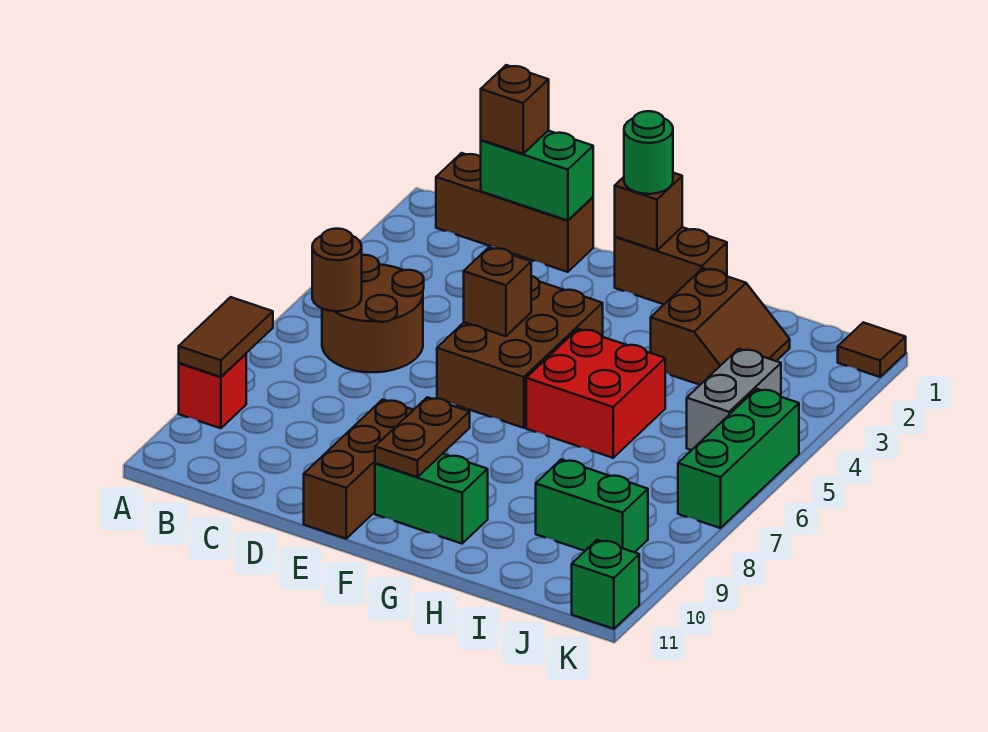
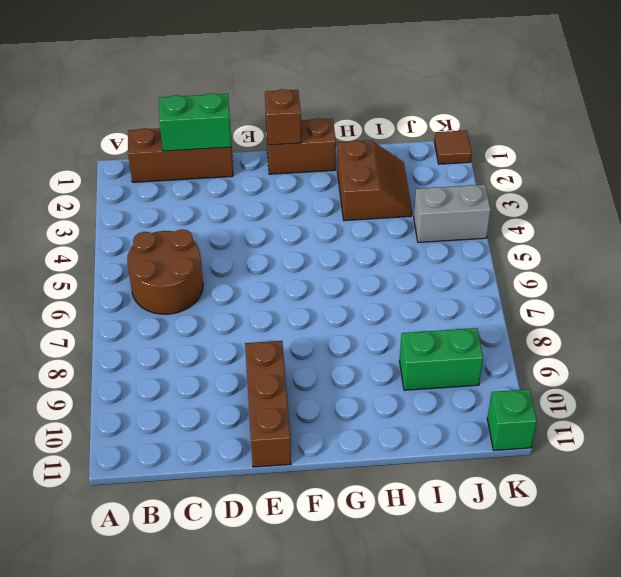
grey brick J4:K4 level 1 -> grey brick J4:J5 level 1
none -> red brick A9 level 1
none -> brown brick E4:F6 level 1
none -> green brick F10:G10 level 1

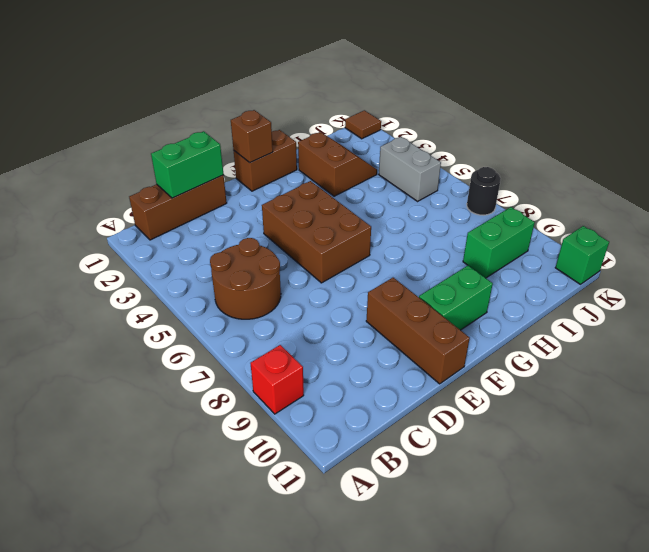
black round brick K7 level 1 -> green brick K5:K7 level 1
none -> red brick G5:H6 level 1
none -> brown tile A8:A9 level 2
none -> brown round brick B6 level 2

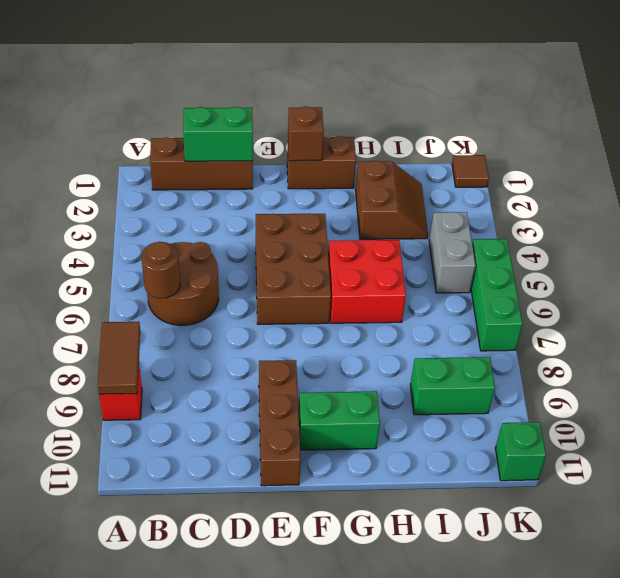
none -> brown brick E5 level 2
none -> brown plate F9:F10 level 2
none -> brown brick C1 level 3

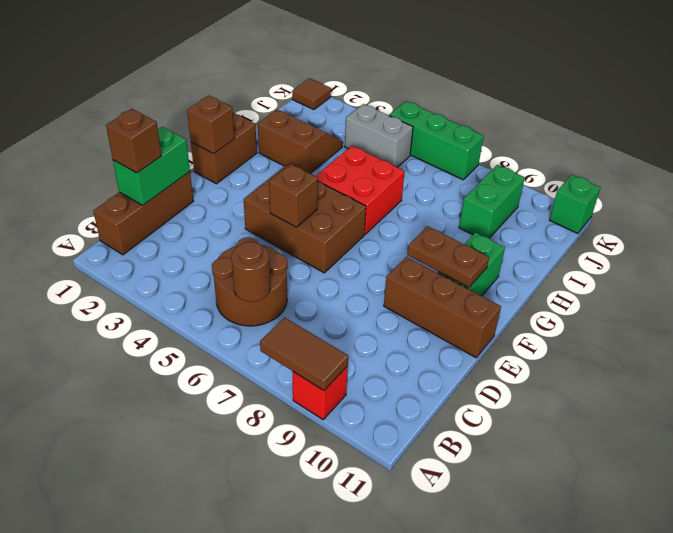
none -> green round brick F1 level 3

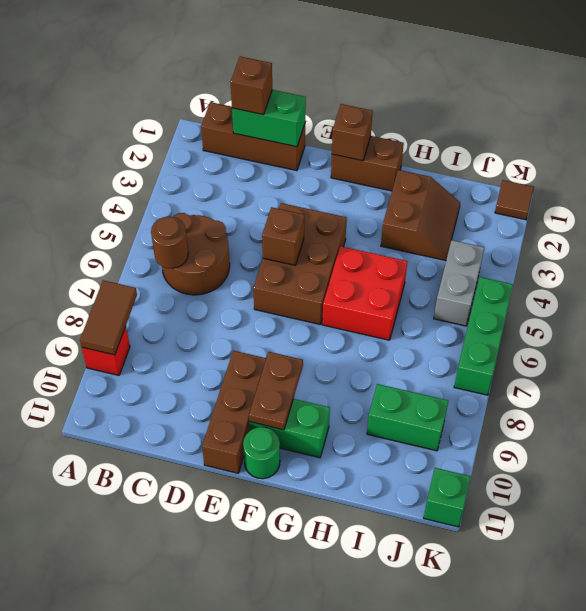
green round brick F11 level 1 -> green round brick F1 level 3

